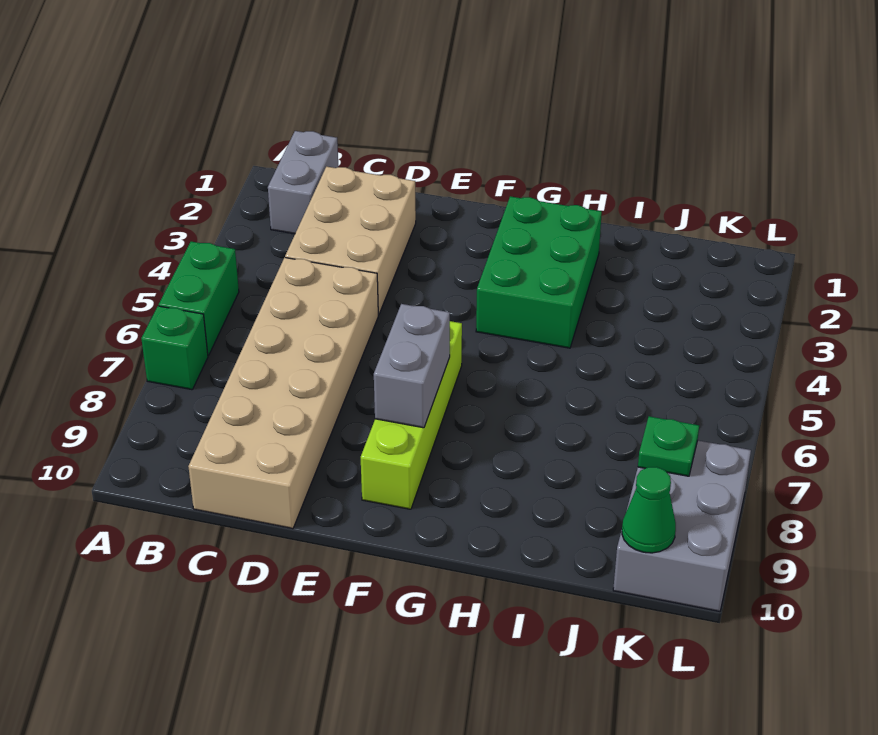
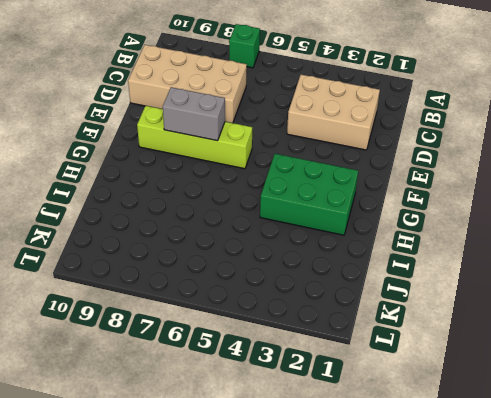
tan brick C7:D10 level 1 -> tan brick C5:D10 level 1
none -> green brick A5:A6 level 1
none -> grey brick B1:B2 level 1

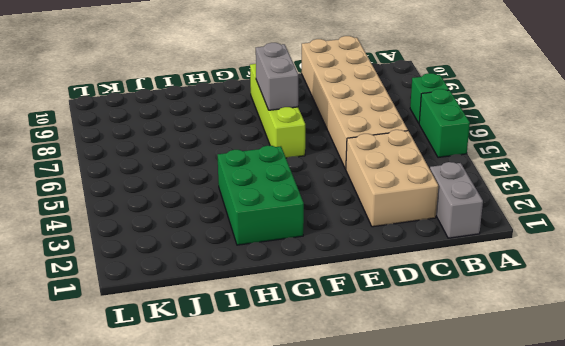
none -> grey brick K8:L10 level 1
none -> green plate K8 level 2

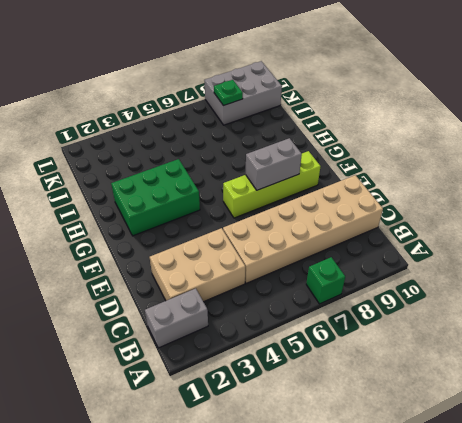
none -> green brick A5:A6 level 1
none -> green cone K10 level 2

